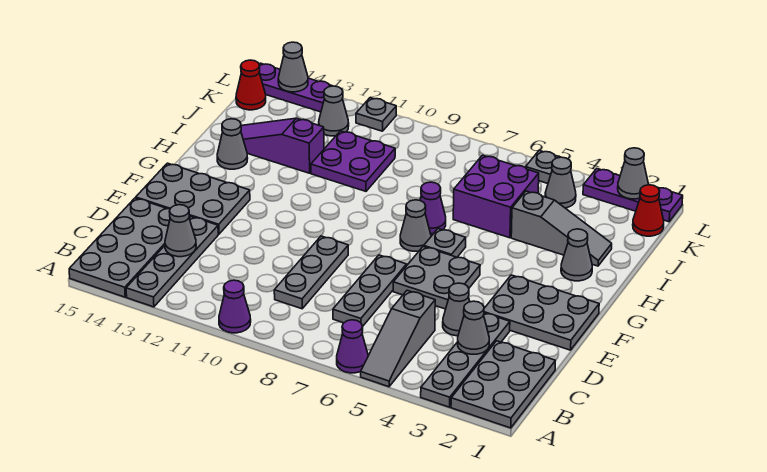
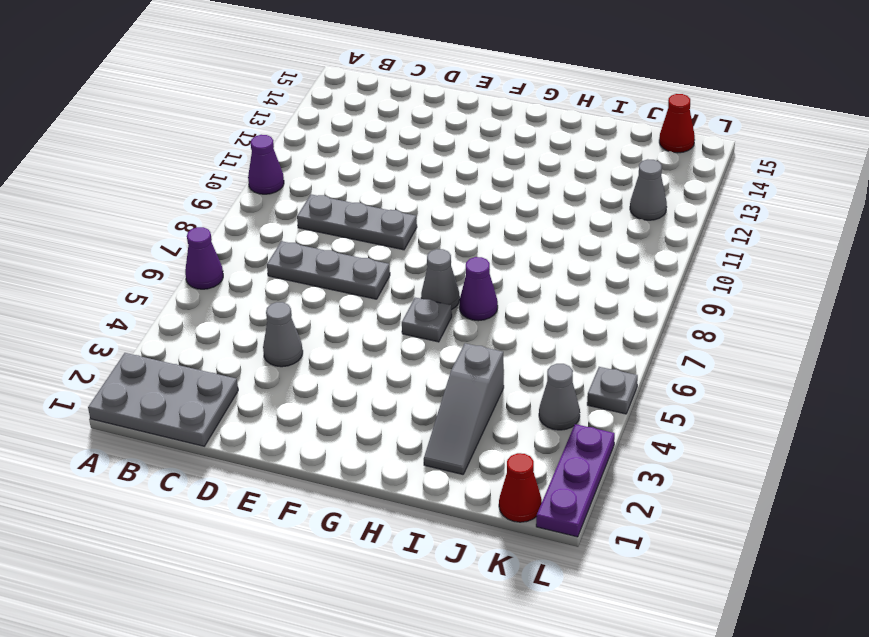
none -> grey plate A3:D3 level 1
none -> grey slope A5:C5 level 1 top C
none -> grey plate A13:D13 level 1
none -> grey plate A14:D15 level 1

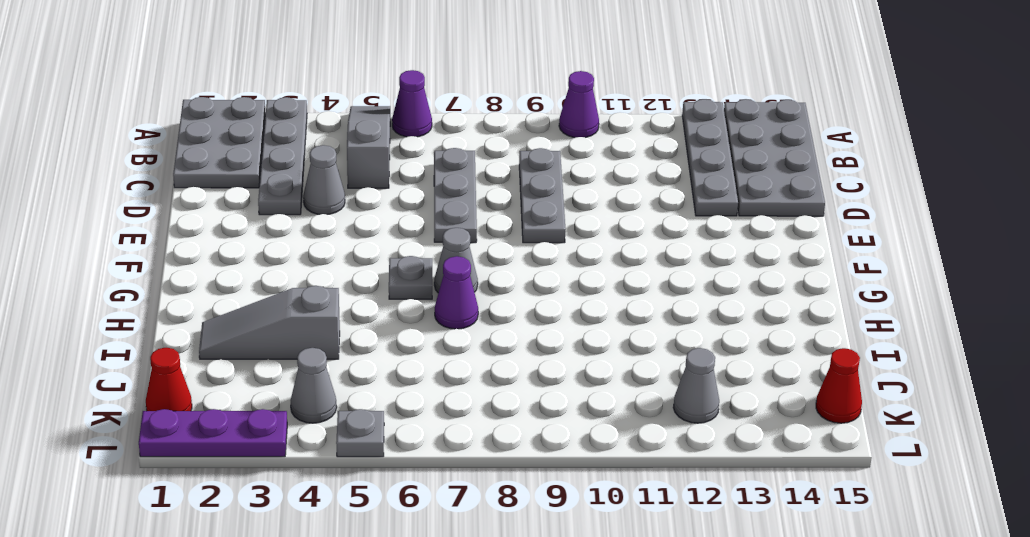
none -> grey plate E1:F3 level 1
none -> grey plate E5:F6 level 1
none -> grey plate E13:F15 level 1
none -> grey cone H2 level 1

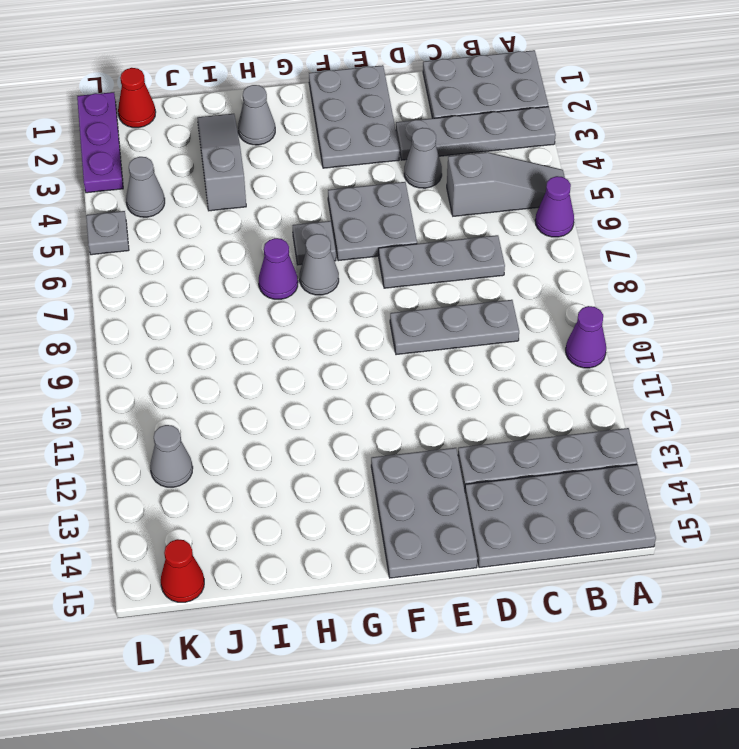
none -> grey cone H14 level 1
none -> purple brick I5:J6 level 1
none -> purple plate I10:J11 level 1
none -> purple slope I12:I14 level 1 top 12

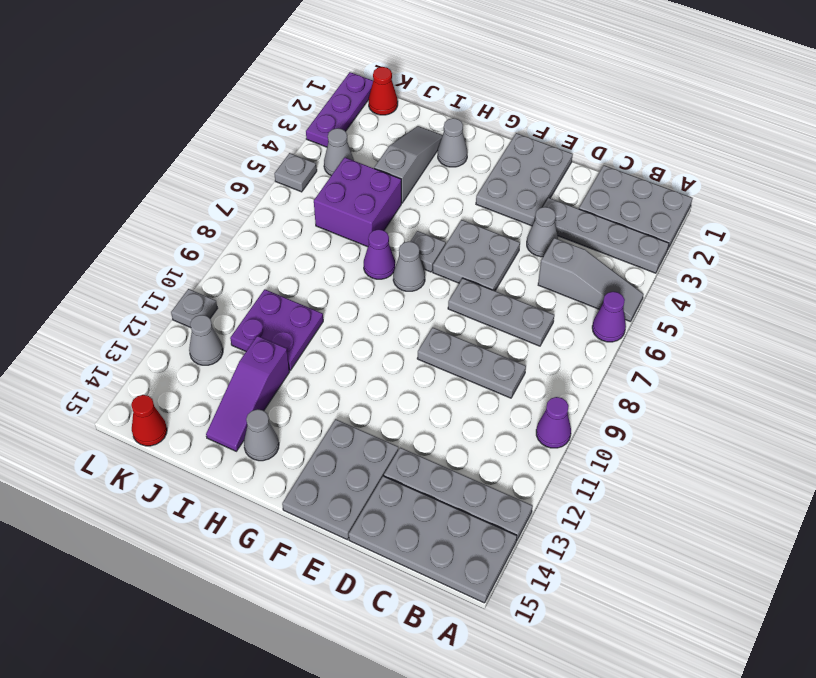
none -> purple plate L13:L15 level 1
none -> grey cone C3 level 2
none -> grey cone C13 level 2
none -> grey cone L2 level 2

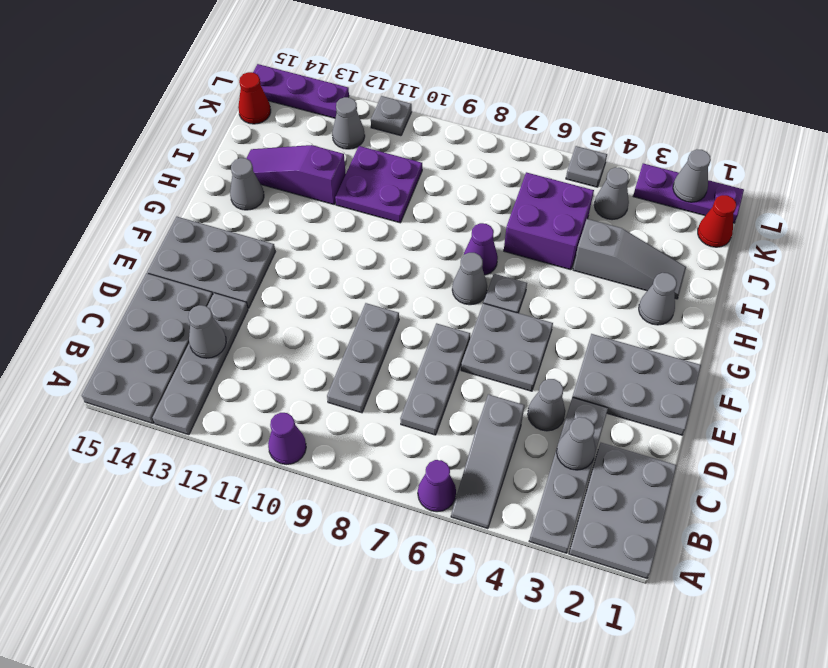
none -> grey cone L14 level 2

